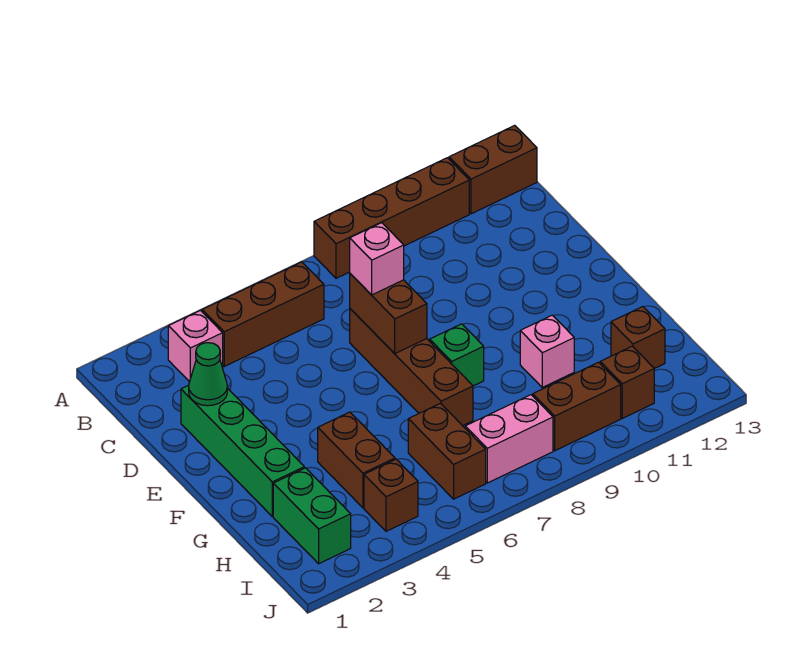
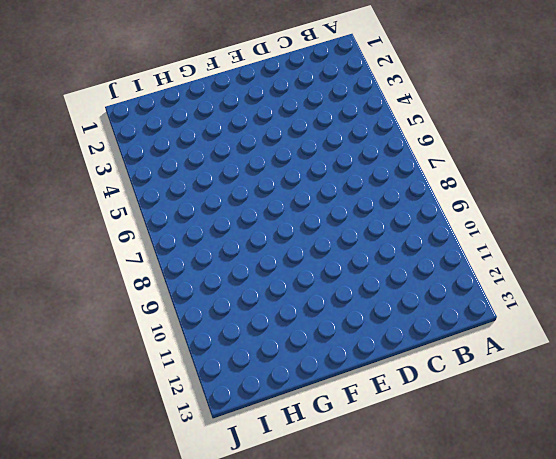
none -> brown brick A8:A11 level 1
none -> brown brick A12:A13 level 1
none -> pink brick B3 level 1

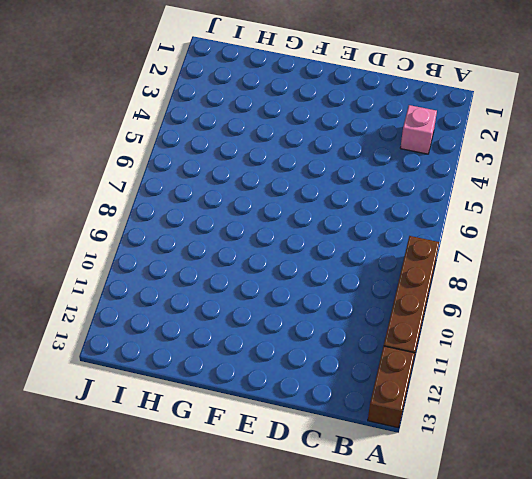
none -> brown brick B4:B6 level 1
none -> green brick D2:G2 level 1
none -> brown brick D7:G7 level 1

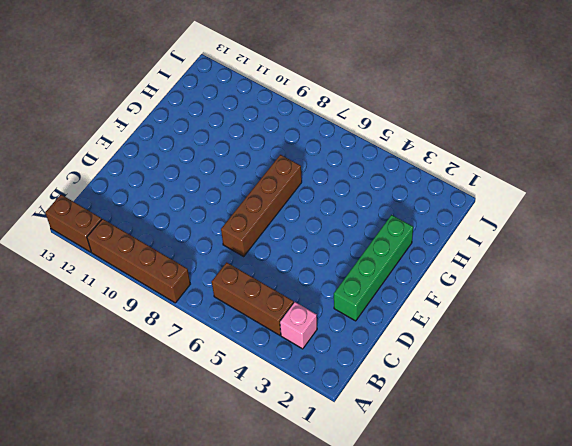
none -> green brick F8 level 1
none -> brown brick G4:H4 level 1
none -> pink brick G10 level 1

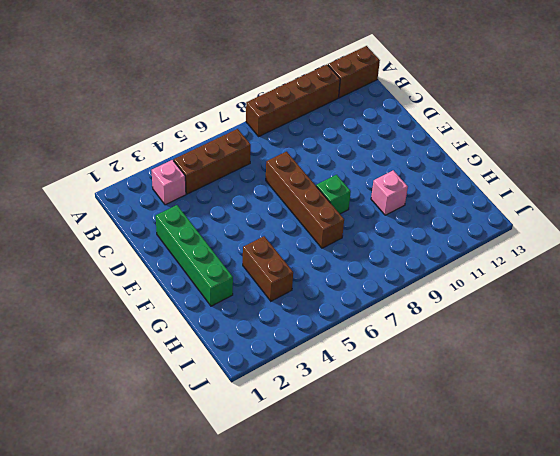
none -> green brick H2:I2 level 1
none -> brown brick H6:I6 level 1
none -> brown brick H12 level 1

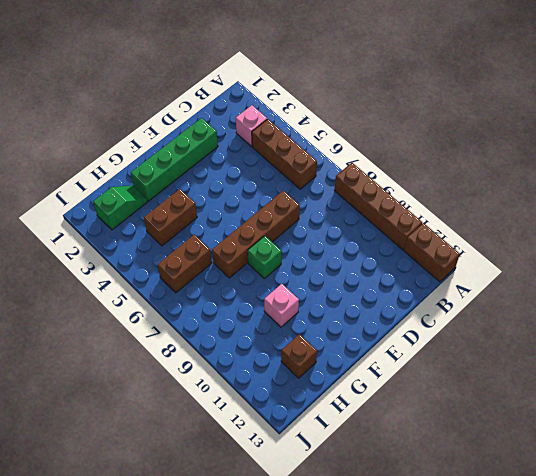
green slope H2:I2 level 1 top I -> green brick H2:I2 level 1
none -> brown brick I4 level 1
none -> pink brick I7:I8 level 1
none -> brown brick I9:I10 level 1

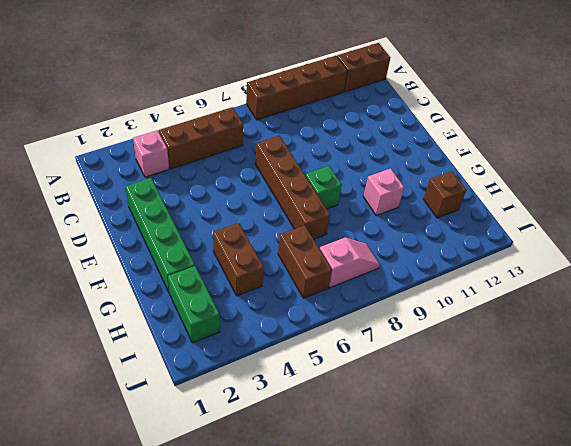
pink slope I7:I8 level 1 top 7 -> pink brick I7:I8 level 1
none -> brown brick I4 level 1
none -> brown brick I9:I10 level 1
none -> brown brick I11 level 1

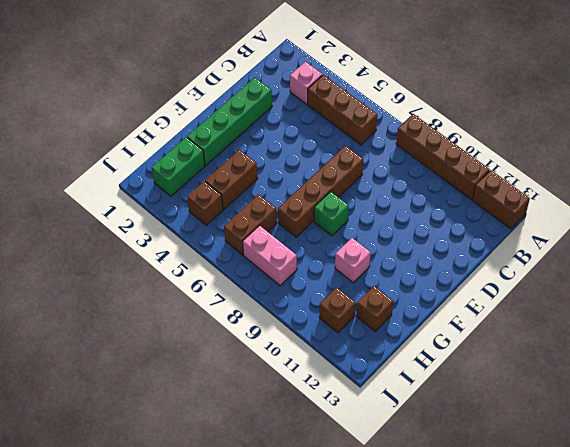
none -> brown brick I9:I10 level 1
none -> green cone D2 level 2
none -> brown brick D7:E7 level 2

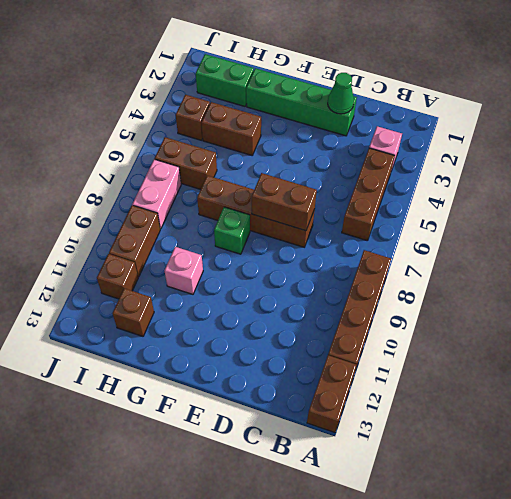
none -> pink brick D7 level 3

